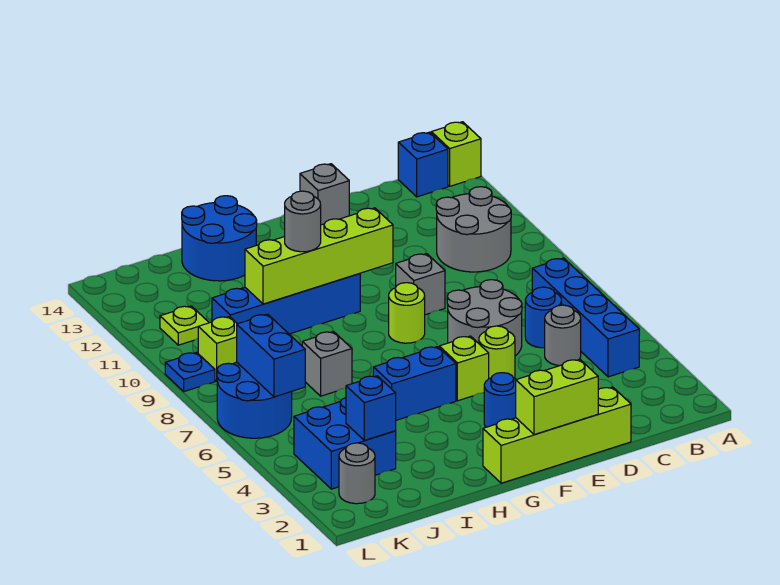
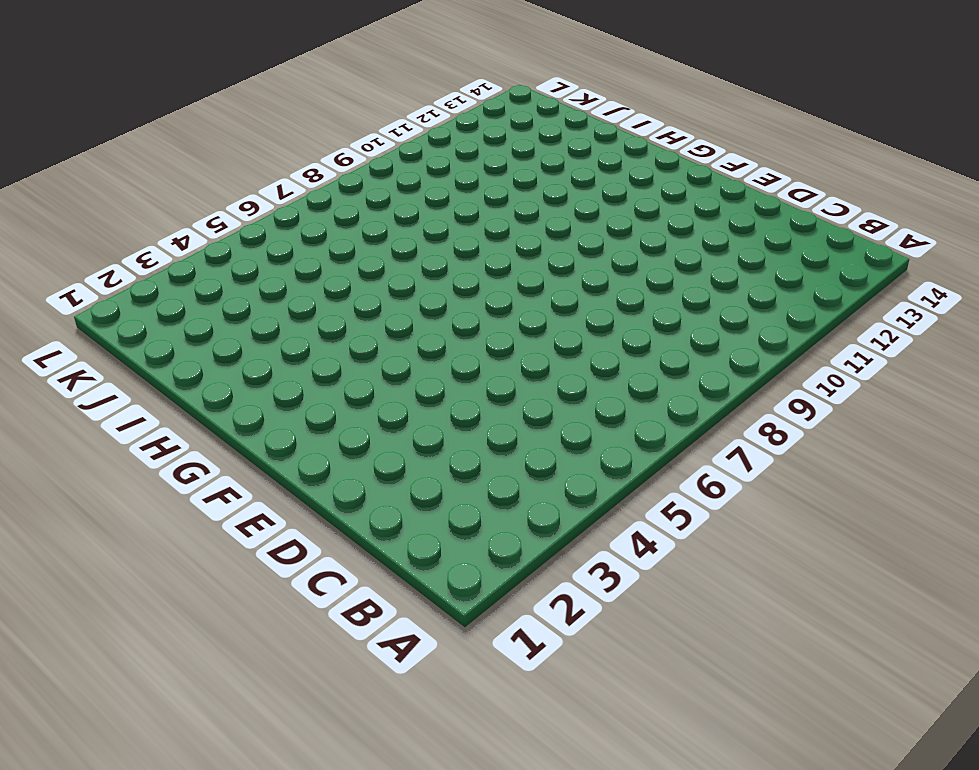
none -> lime brick A14 level 1
none -> blue brick B4:B7 level 1
none -> grey round brick B10:C11 level 1

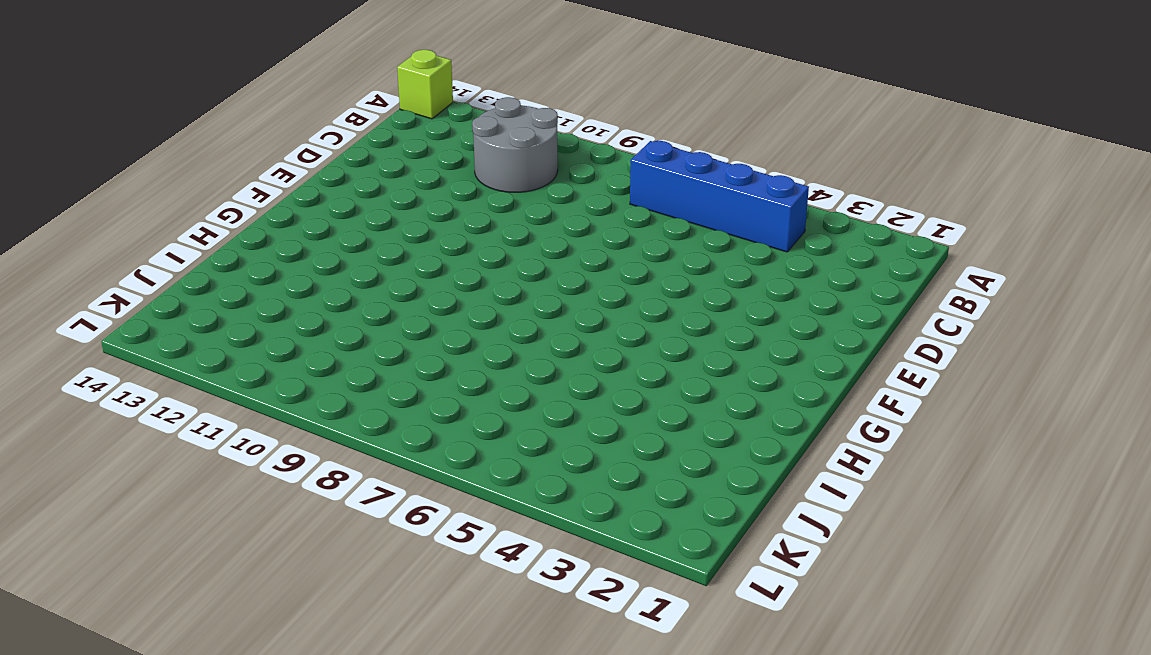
none -> blue brick B14 level 1
none -> grey round brick C5 level 1
none -> blue round brick C6 level 1

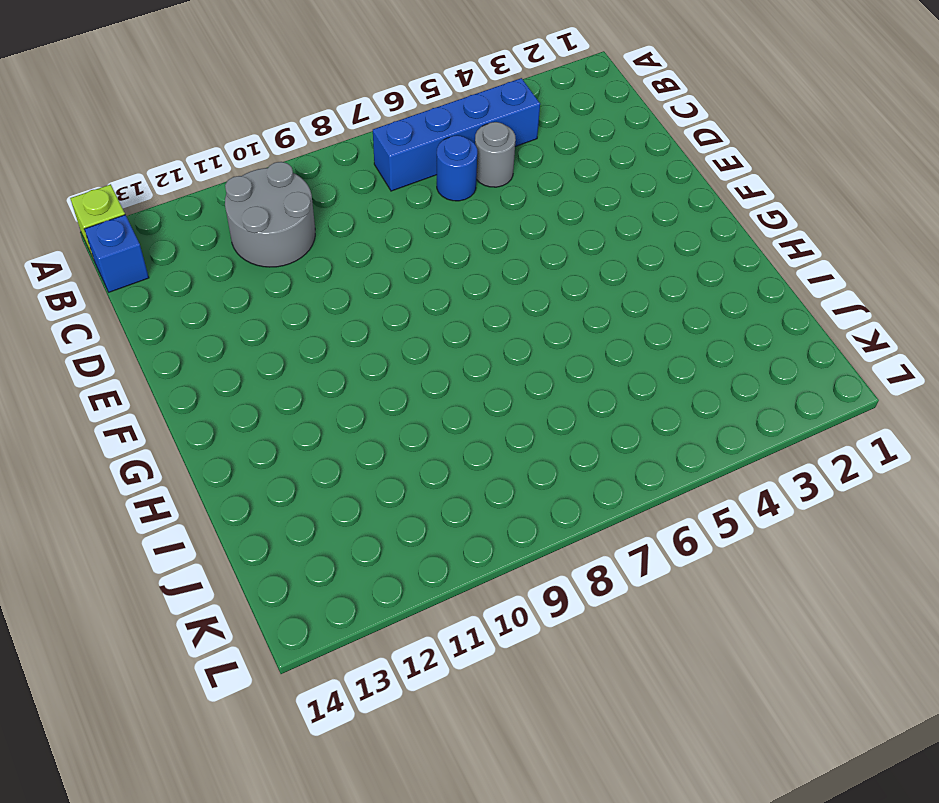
none -> lime brick D1:G1 level 1
none -> grey round brick D6:E7 level 1
none -> lime round brick E5 level 1

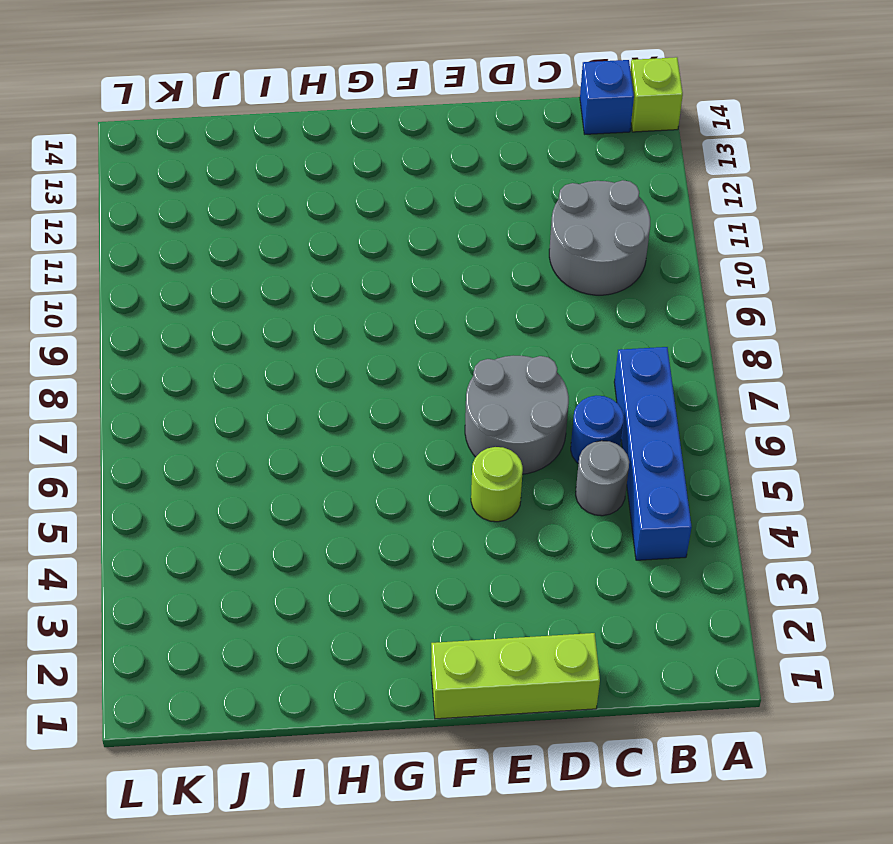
lime brick D1:F1 level 1 -> lime brick D1:G1 level 1
none -> grey brick E9 level 1
none -> grey brick E14 level 1
none -> blue round brick F3 level 1

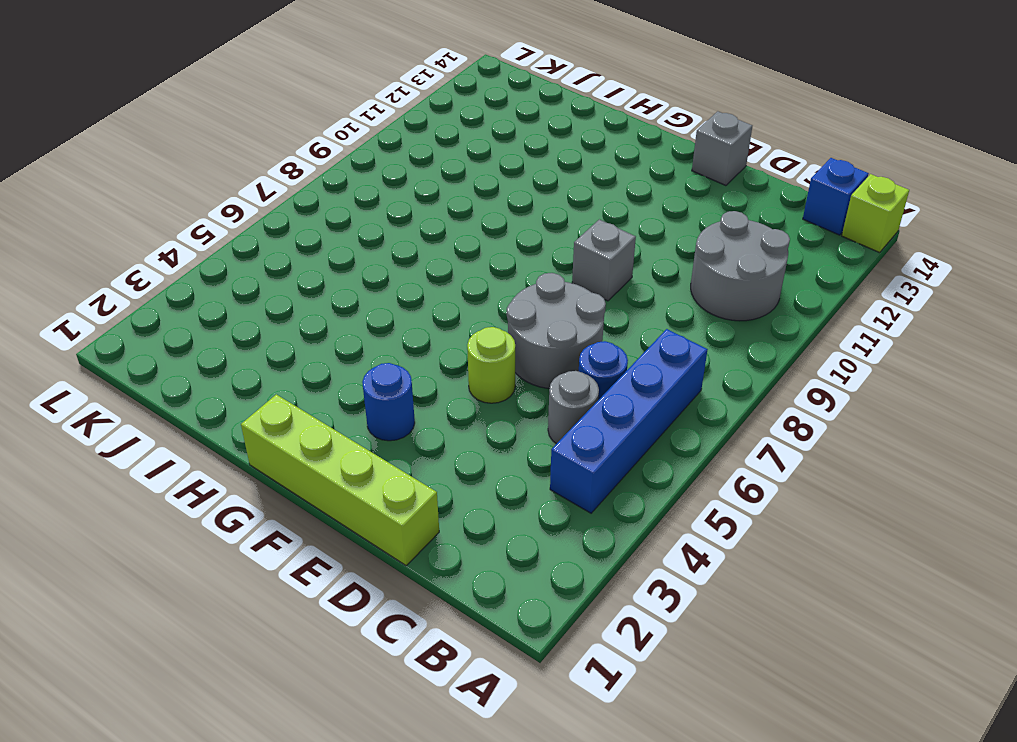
none -> lime brick F5 level 1
none -> lime round brick F8 level 1
none -> blue brick G5:H5 level 1

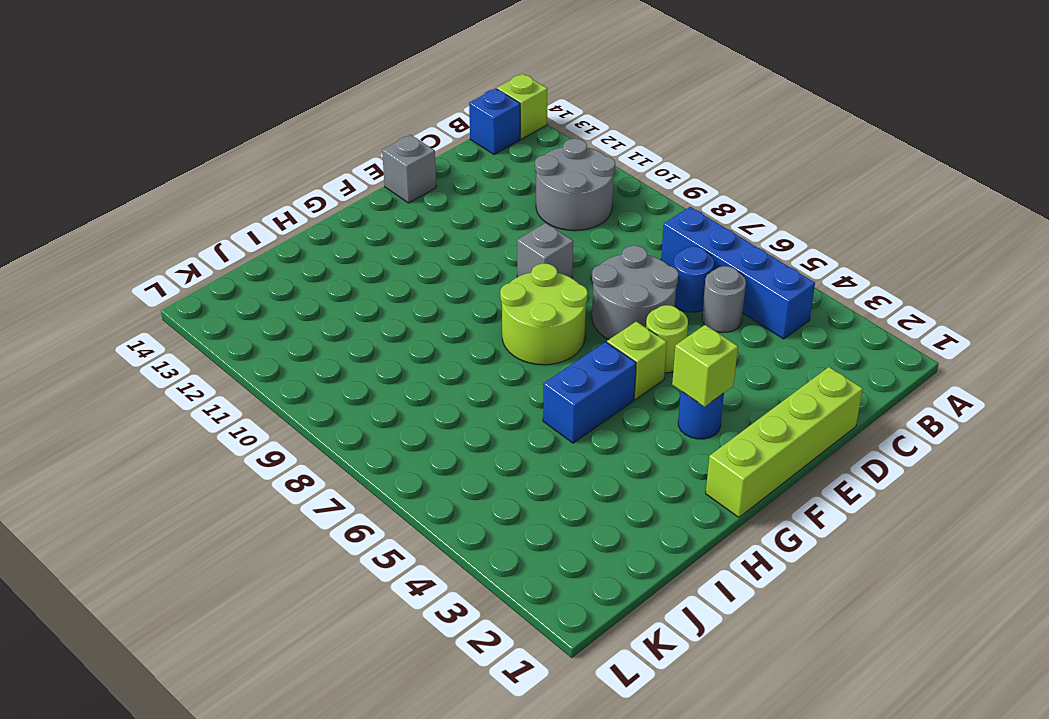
lime brick F3 level 2 -> lime brick K9 level 1
lime round brick F7:G8 level 1 -> lime round brick F8 level 1
none -> blue brick G10:J10 level 1
none -> blue round brick H13:I14 level 1
none -> grey brick I7 level 1

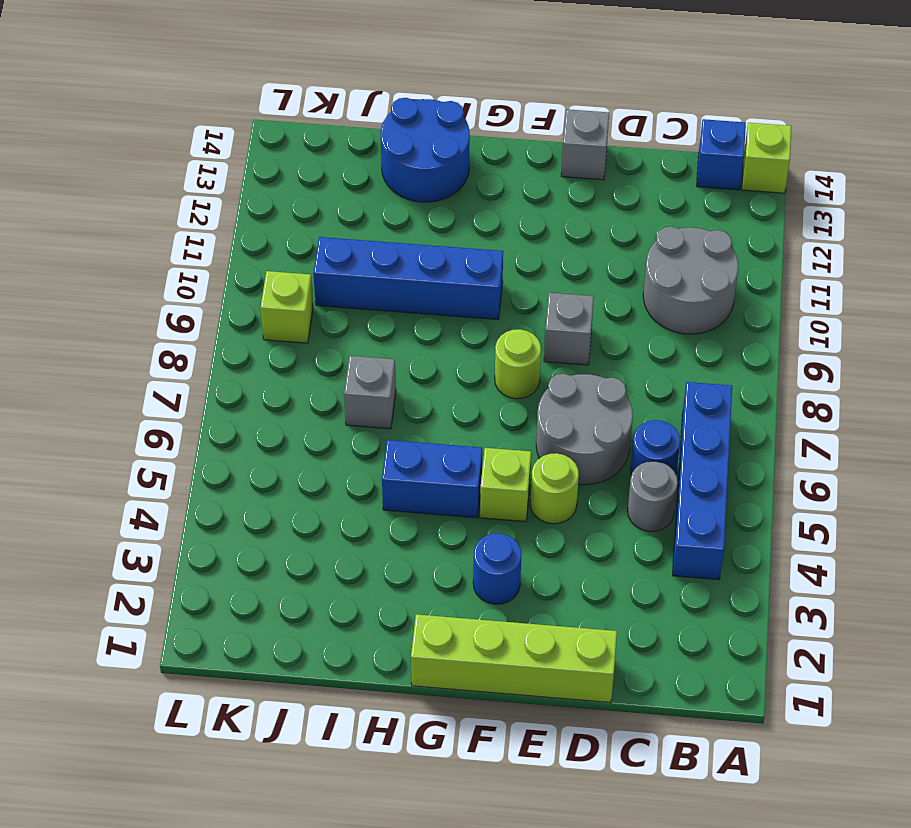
none -> blue brick J3:K4 level 1
none -> grey round brick K2 level 1
none -> blue round brick K6:L7 level 1

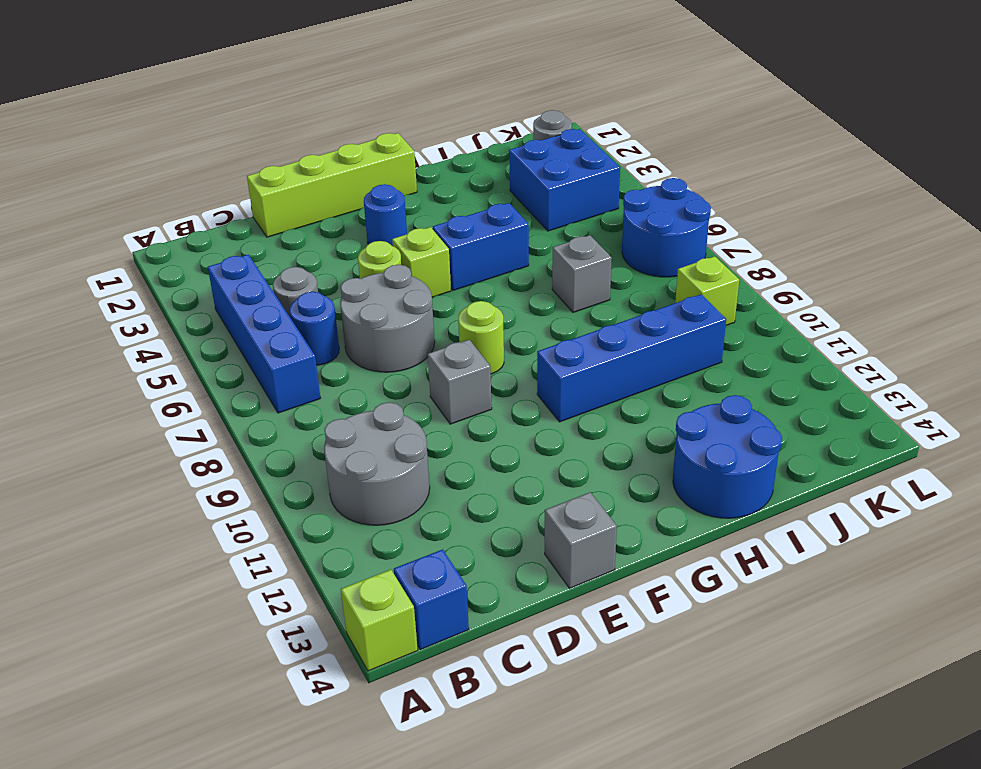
none -> lime plate K11 level 1
none -> blue plate L9 level 1
none -> lime brick E1:F1 level 2

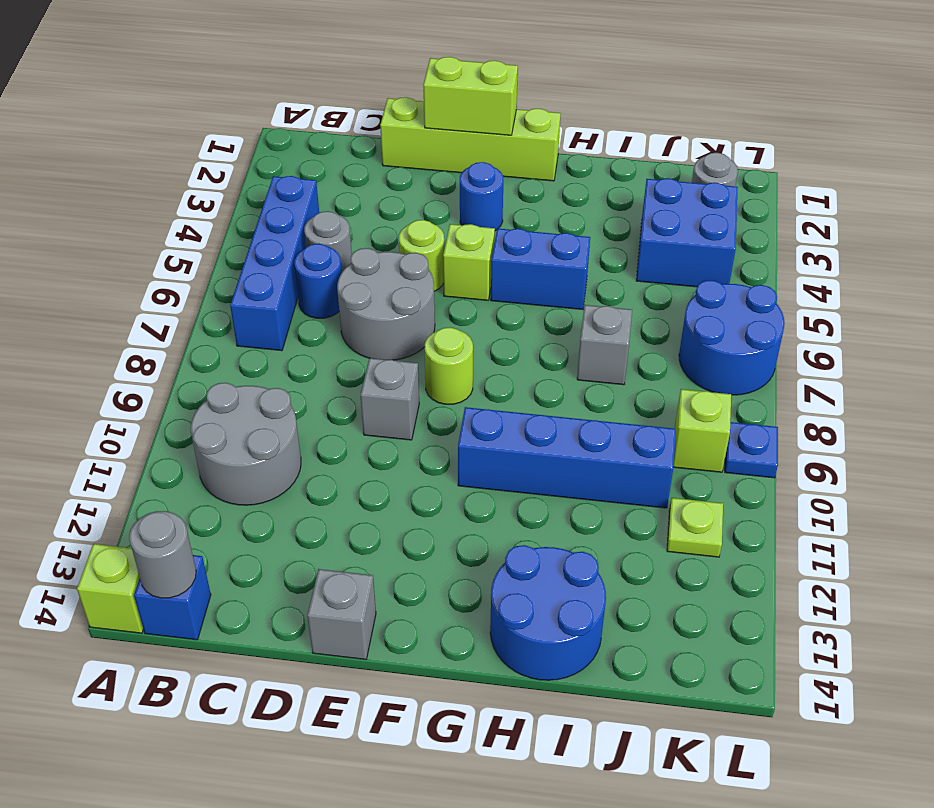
grey round brick B14 level 2 -> grey round brick H10 level 3
none -> lime brick F10:I10 level 2
none -> blue brick J3 level 2
none -> blue brick K6:K7 level 2

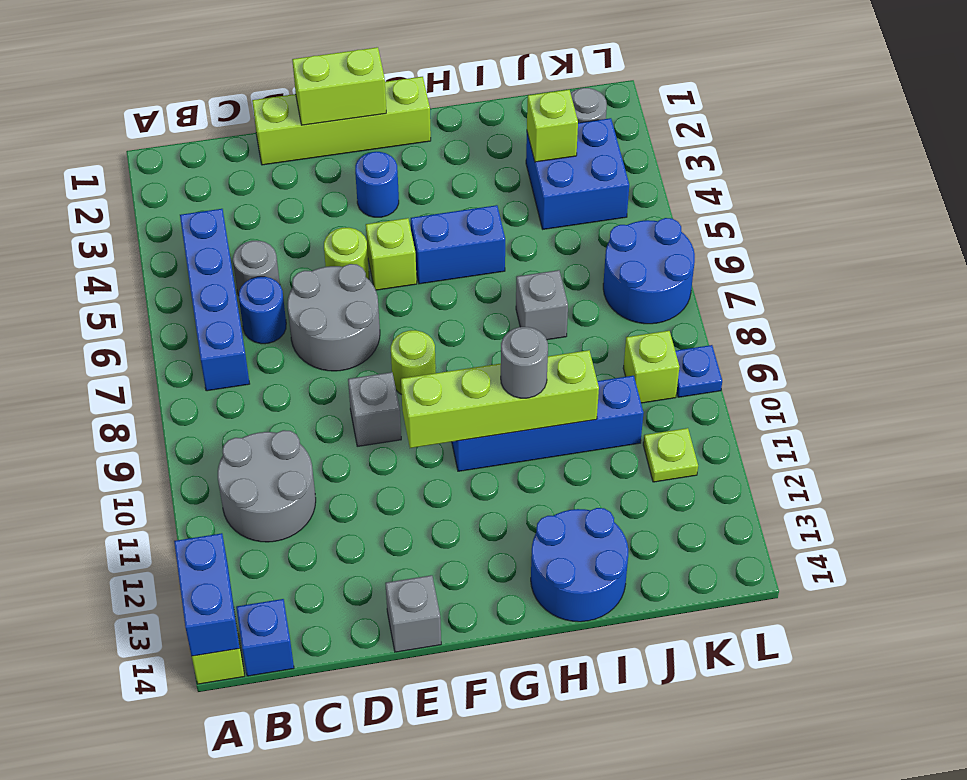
blue brick A13:A14 level 2 -> blue brick K6:K7 level 2
lime brick J3 level 2 -> blue brick J3 level 2

